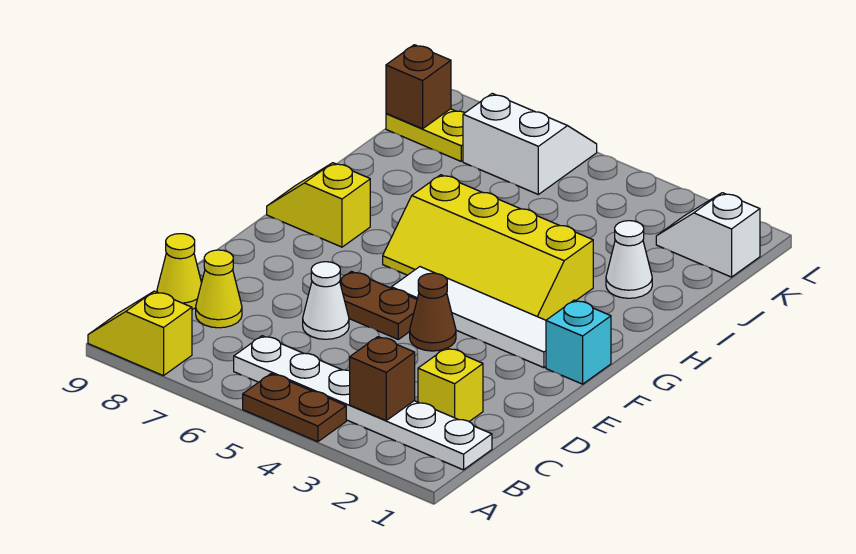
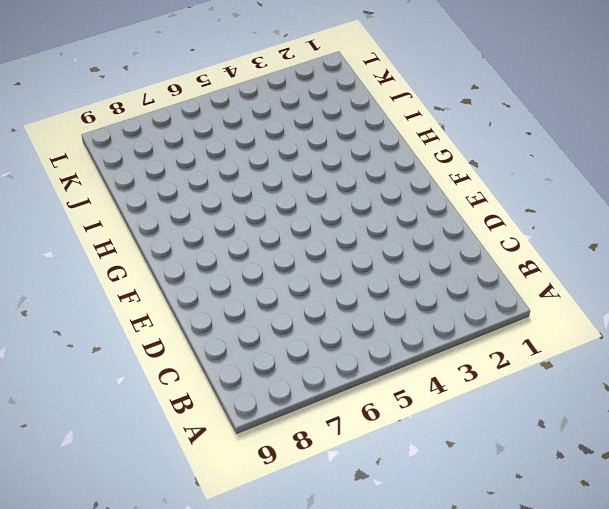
none -> brown plate A4:A5 level 1
none -> yellow slope A8:A9 level 1 top 8
none -> white plate B1:B6 level 1

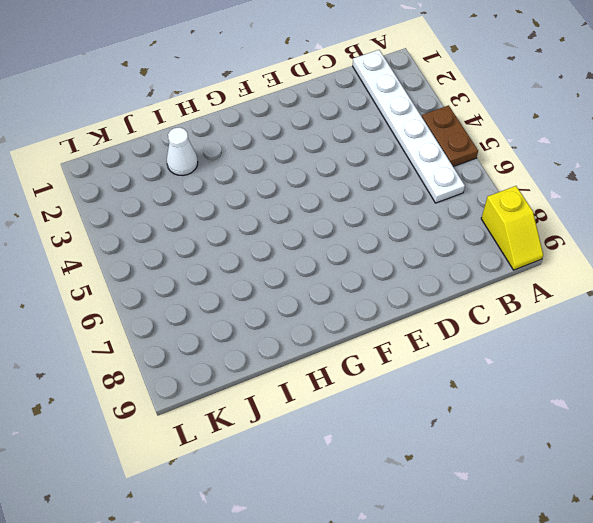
none -> yellow brick C2 level 1
none -> yellow cone C8 level 1
none -> yellow cone C9 level 1

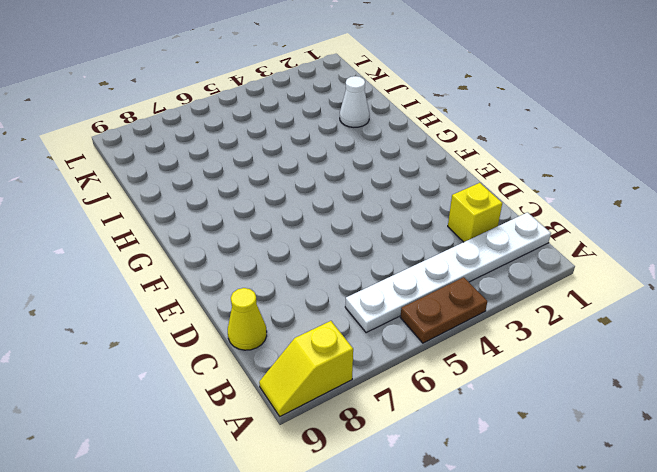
none -> yellow cone C8 level 1
none -> white cone D6 level 1
none -> brown cone E4 level 1

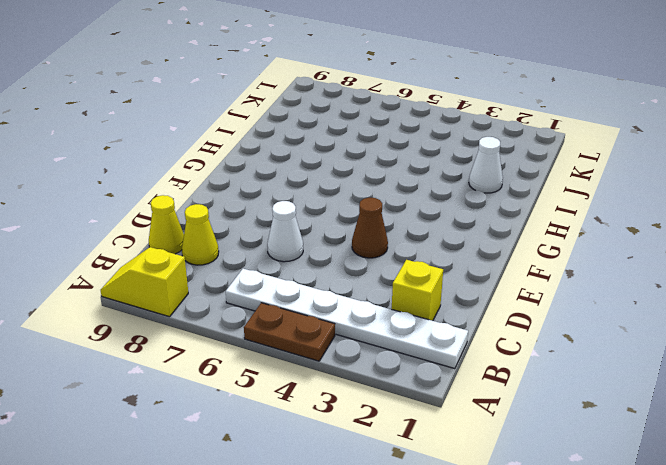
none -> brown plate E5:E6 level 1
none -> cyan brick F1 level 1
none -> white tile F2:F5 level 1

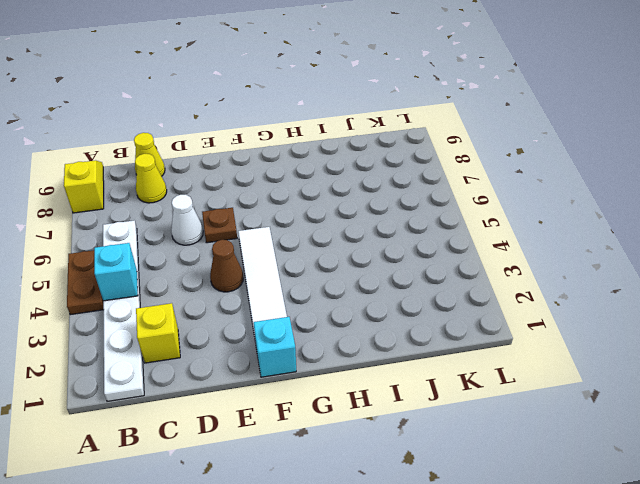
cyan brick B4 level 2 -> none
brown plate E6 level 1 -> brown plate E5:E6 level 1
none -> yellow slope G3:H6 level 1 top H
none -> yellow slope G8:G9 level 1 top 8
none -> white cone I2 level 1

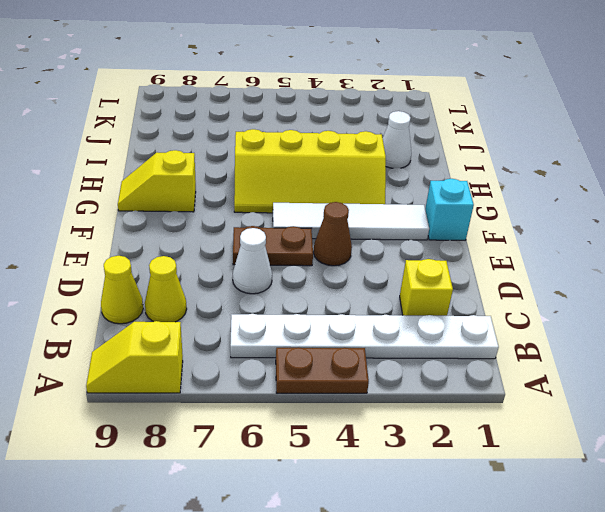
none -> white slope K1:K2 level 1 top 1
none -> white slope K6:L7 level 1 top K
none -> yellow plate K8:K9 level 1

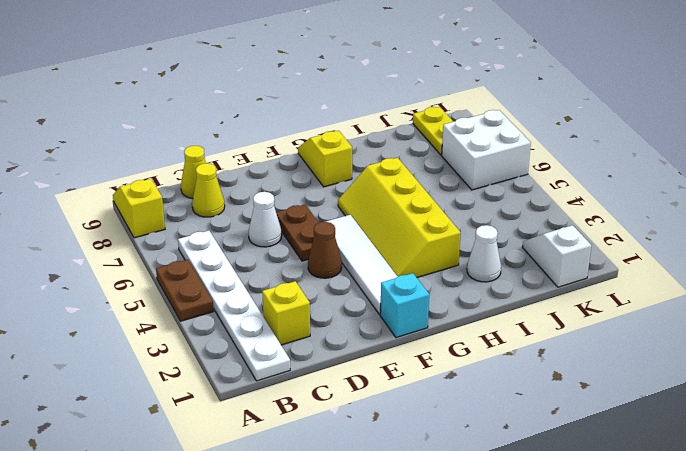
white brick K6:L7 level 1 -> white slope K6:L7 level 1 top K
none -> brown brick B3 level 2
none -> brown brick K9 level 2

